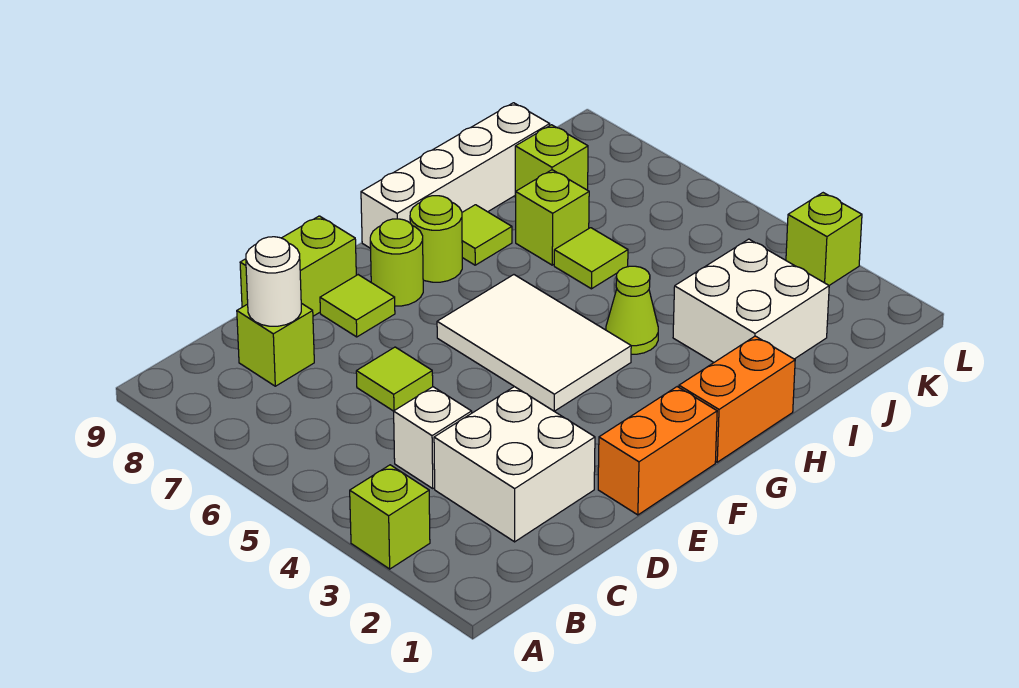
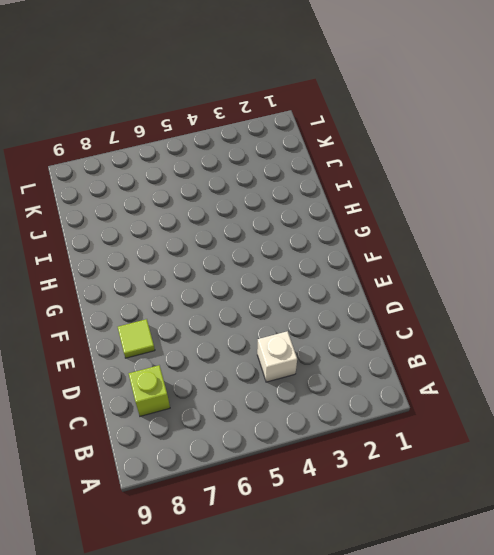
none -> lime brick A3 level 1
none -> white brick C2:D3 level 1
none -> lime tile D6 level 1

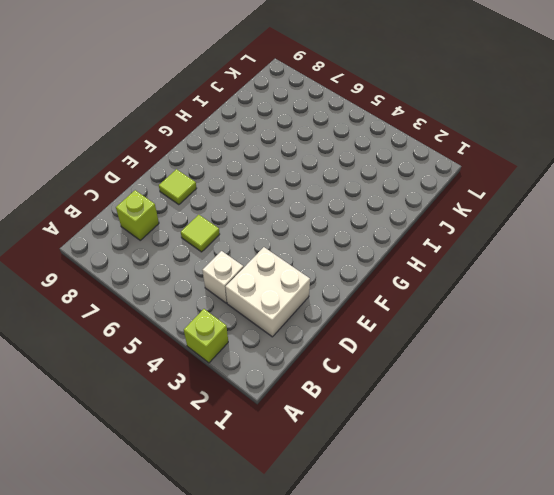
none -> lime brick D9:E9 level 1
none -> orange brick E1:F1 level 1
none -> white tile F4:G6 level 1

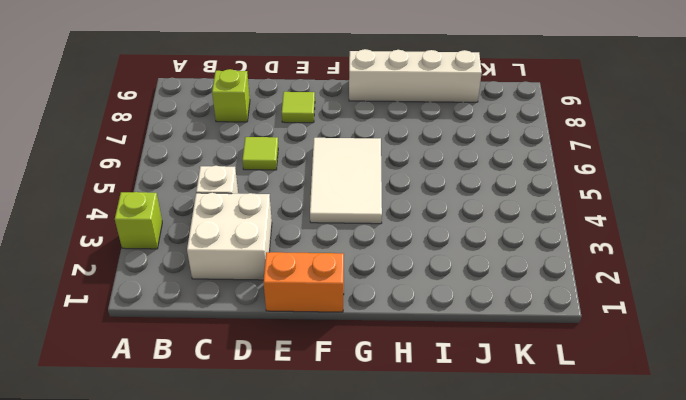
none -> lime brick D9:E9 level 1
none -> lime round brick F8 level 1
none -> orange brick G1:H1 level 1

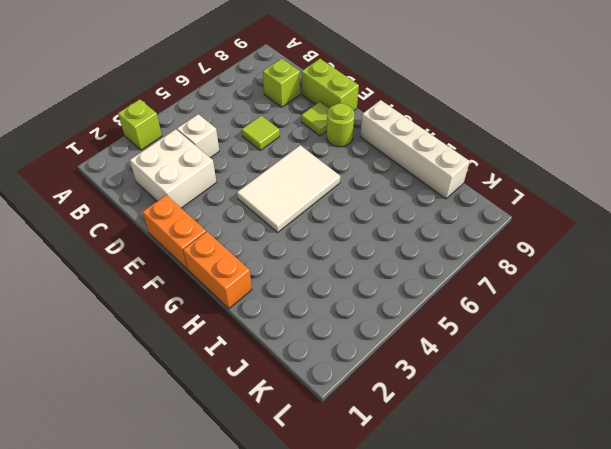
none -> lime round brick G8 level 1
none -> lime cone H4 level 1
none -> lime tile H8 level 1

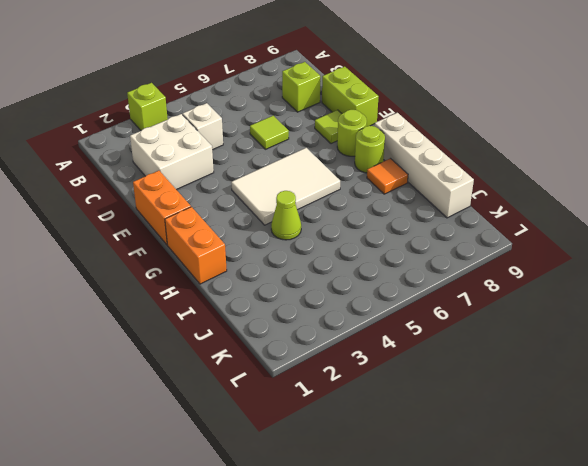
orange tile H8 level 1 -> lime tile H8 level 1
none -> white brick I2:J3 level 1
none -> lime tile I6 level 1
none -> lime brick I7 level 1

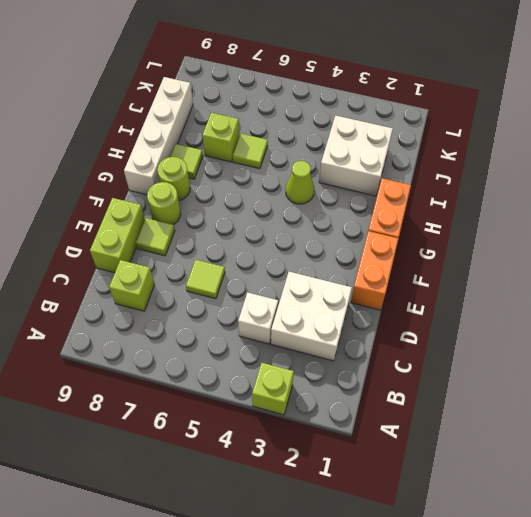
none -> white tile F4:G6 level 1
none -> lime brick J8 level 1
none -> lime brick L3 level 1

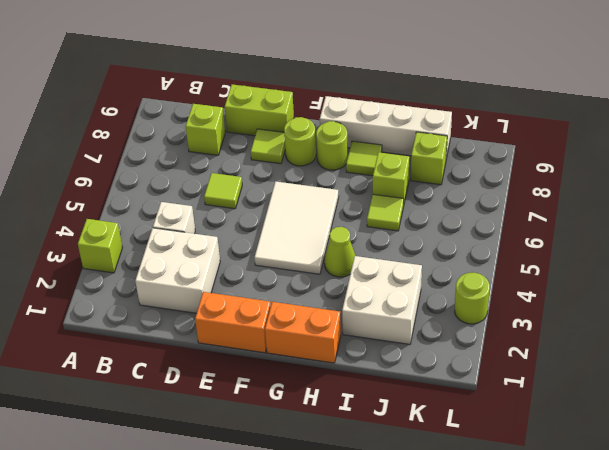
lime round brick L3 level 1 -> lime brick L3 level 1
none -> white round brick C8 level 2

